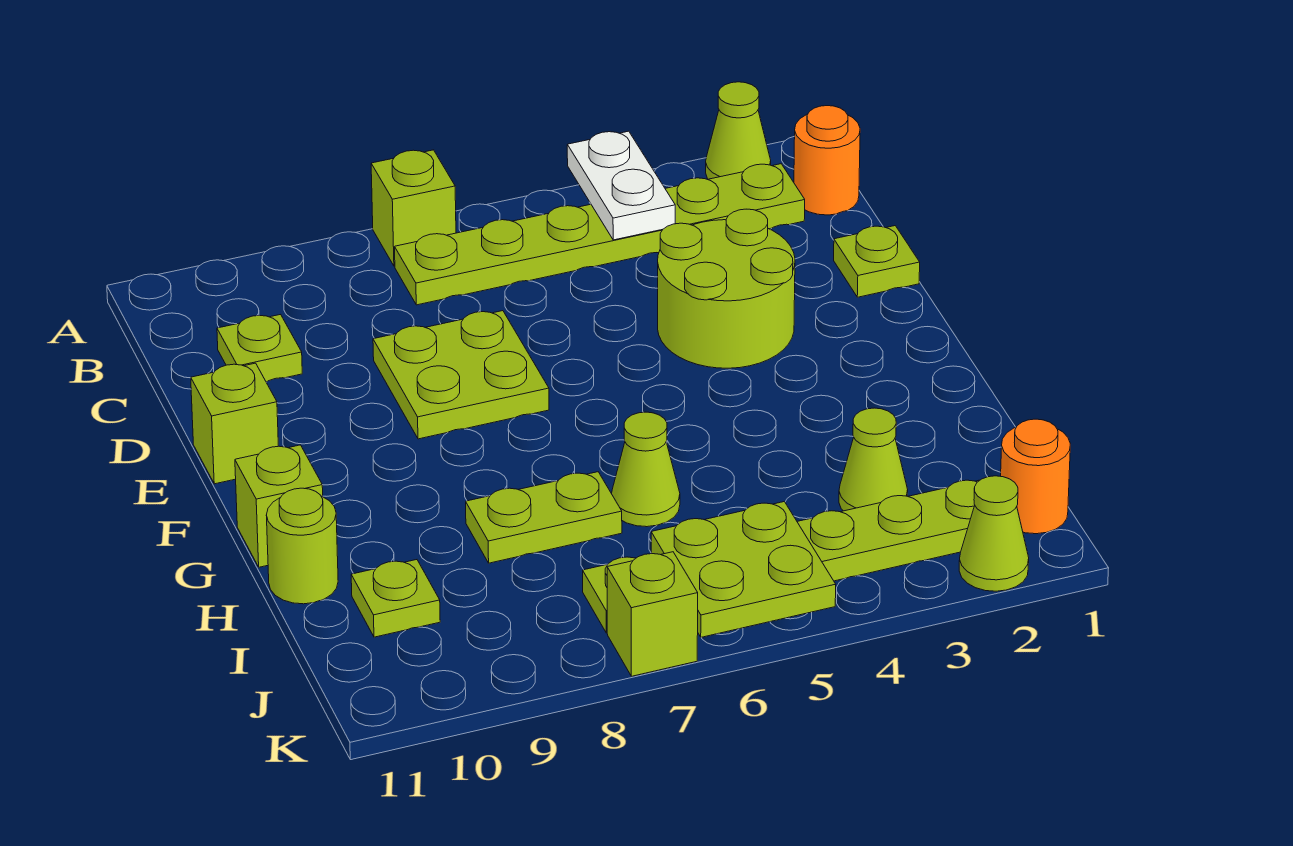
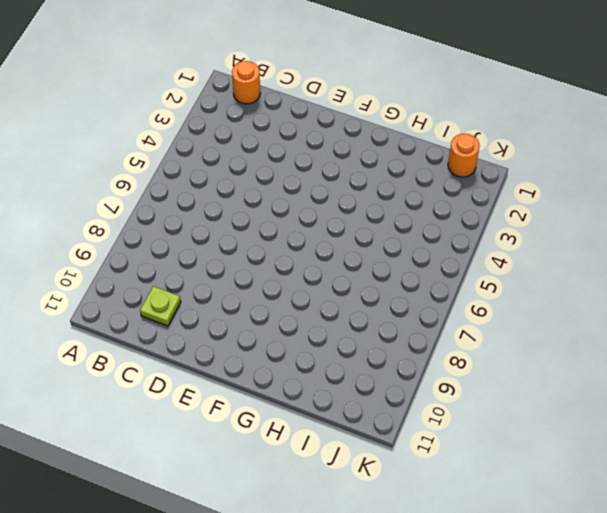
none -> lime cone A2 level 1
none -> lime brick A7 level 1
none -> lime plate B2:B7 level 1

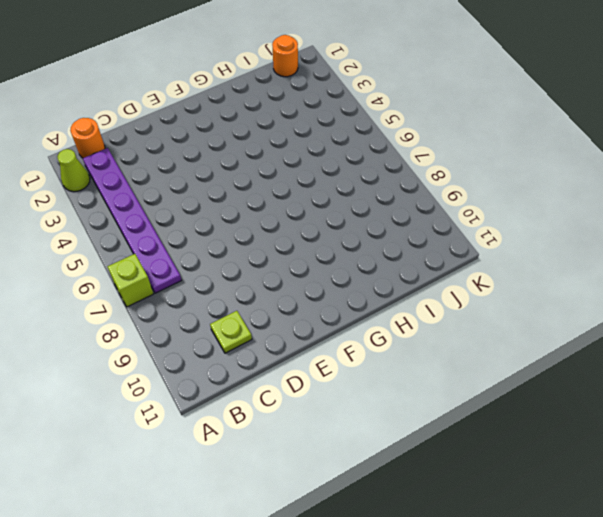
purple plate B2:B7 level 1 -> lime plate B2:B7 level 1
none -> lime plate D1 level 1
none -> lime round brick D3:E4 level 1
none -> lime plate D7:E8 level 1

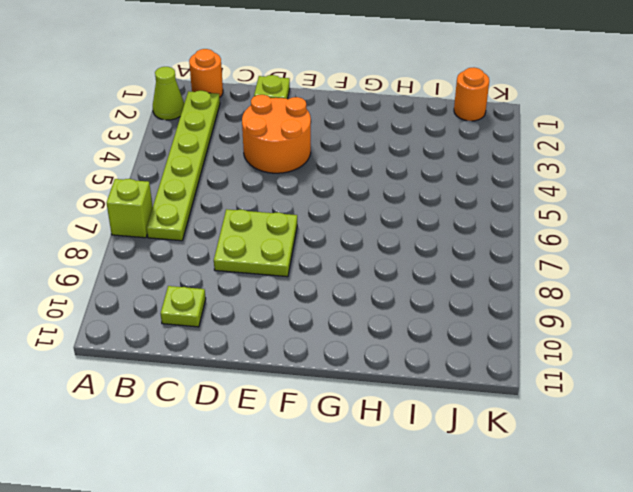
orange round brick D3:E4 level 1 -> lime round brick D3:E4 level 1
none -> lime brick E11 level 1
none -> lime brick G11 level 1
none -> lime cone H6 level 1

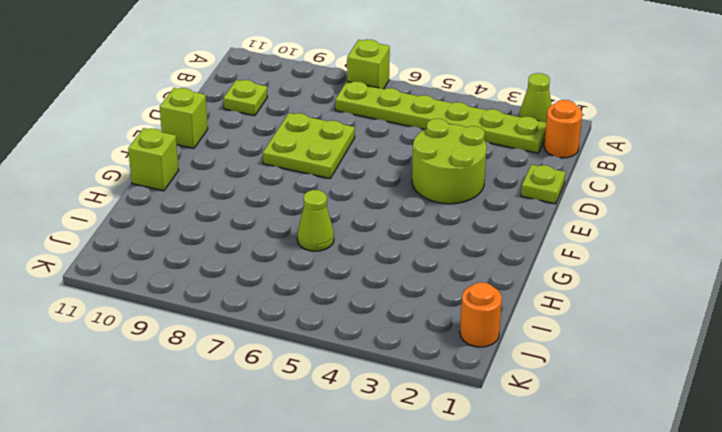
none -> lime plate H7:H8 level 1
none -> lime round brick H11 level 1
none -> lime cone I3 level 1

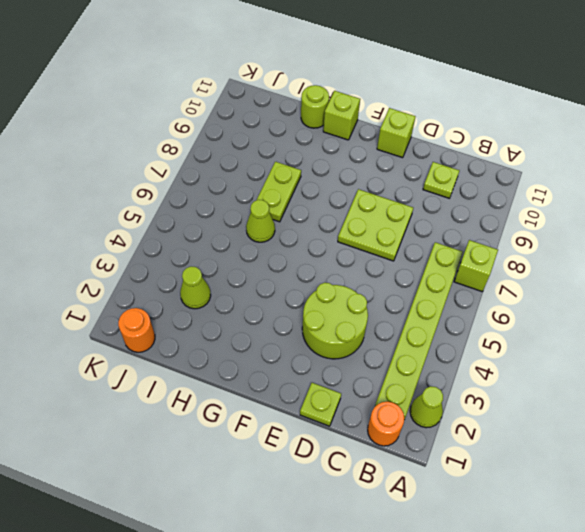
none -> lime plate I10 level 1
none -> lime plate J2:J7 level 1
none -> lime cone K2 level 1

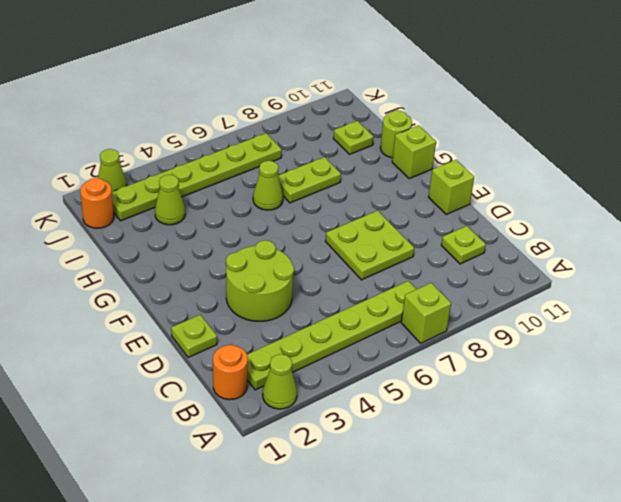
none -> lime brick K7 level 1
none -> white plate A4:B4 level 2
none -> lime plate J5:K6 level 2

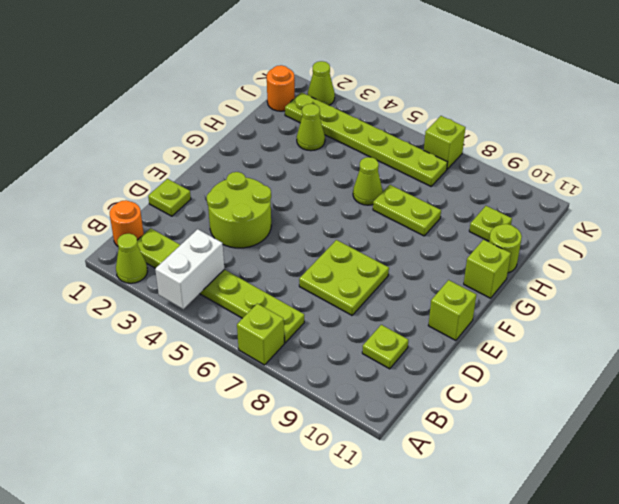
white brick A4:B4 level 2 -> white plate A4:B4 level 2
none -> lime plate J5:K6 level 2

